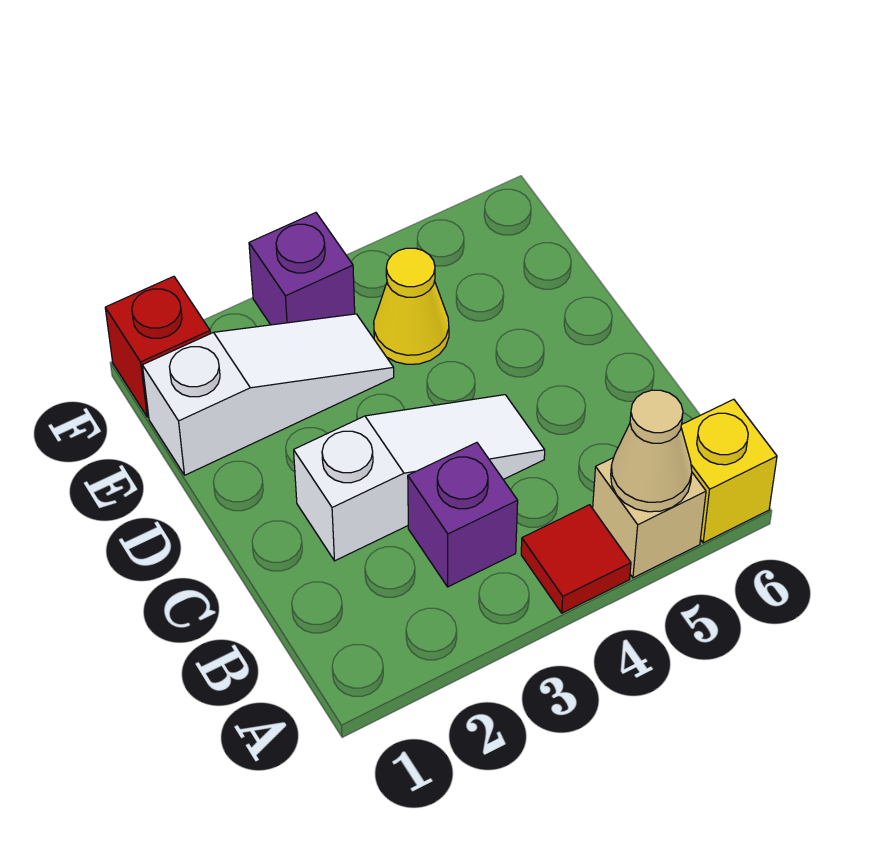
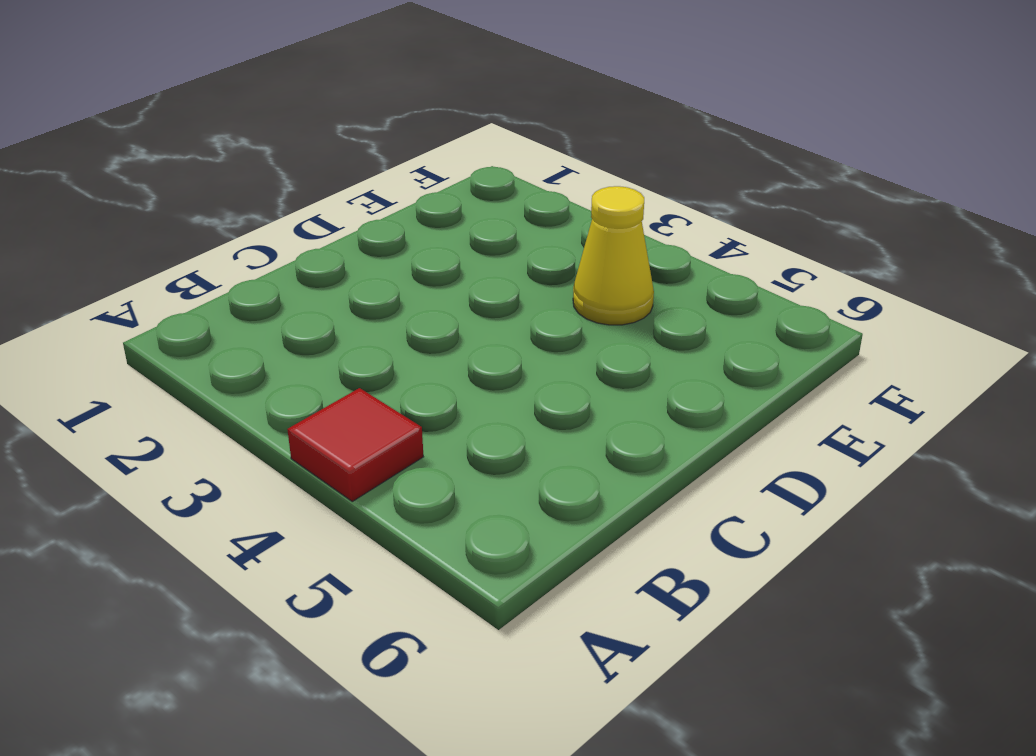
none -> tan brick A5 level 1
none -> yellow brick A6 level 1

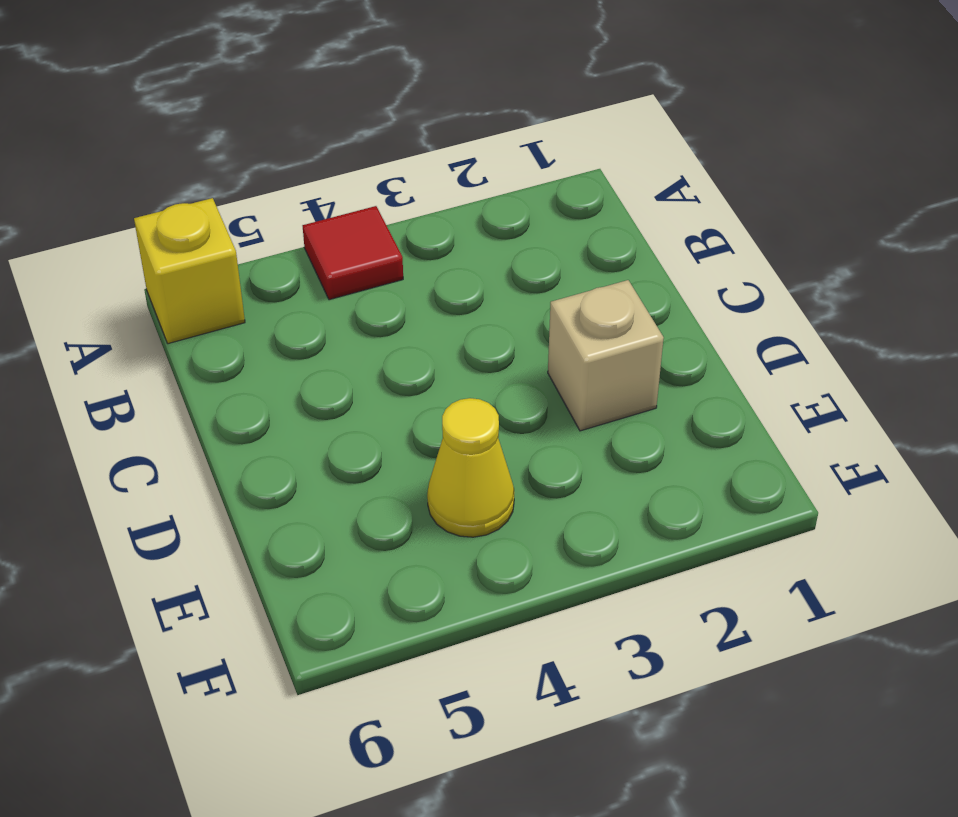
tan brick D2 level 1 -> tan brick A5 level 1
none -> purple brick B3 level 1
none -> white slope C2:C4 level 1 top 2

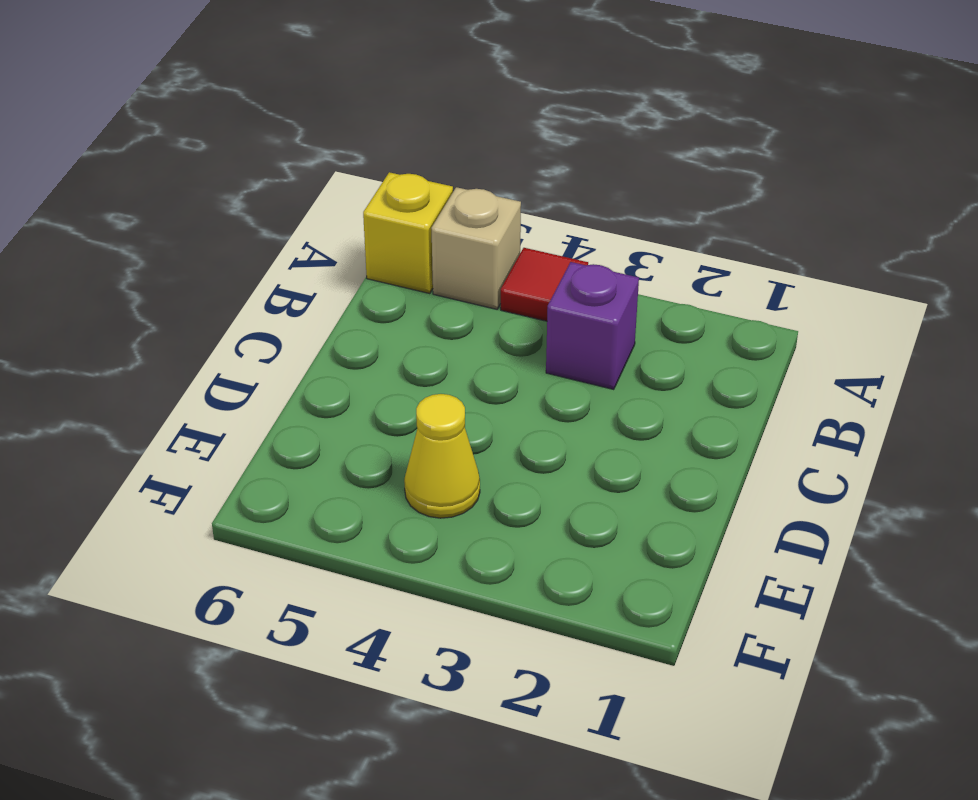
none -> white slope C2:C4 level 1 top 2
none -> white slope E1:E3 level 1 top 1

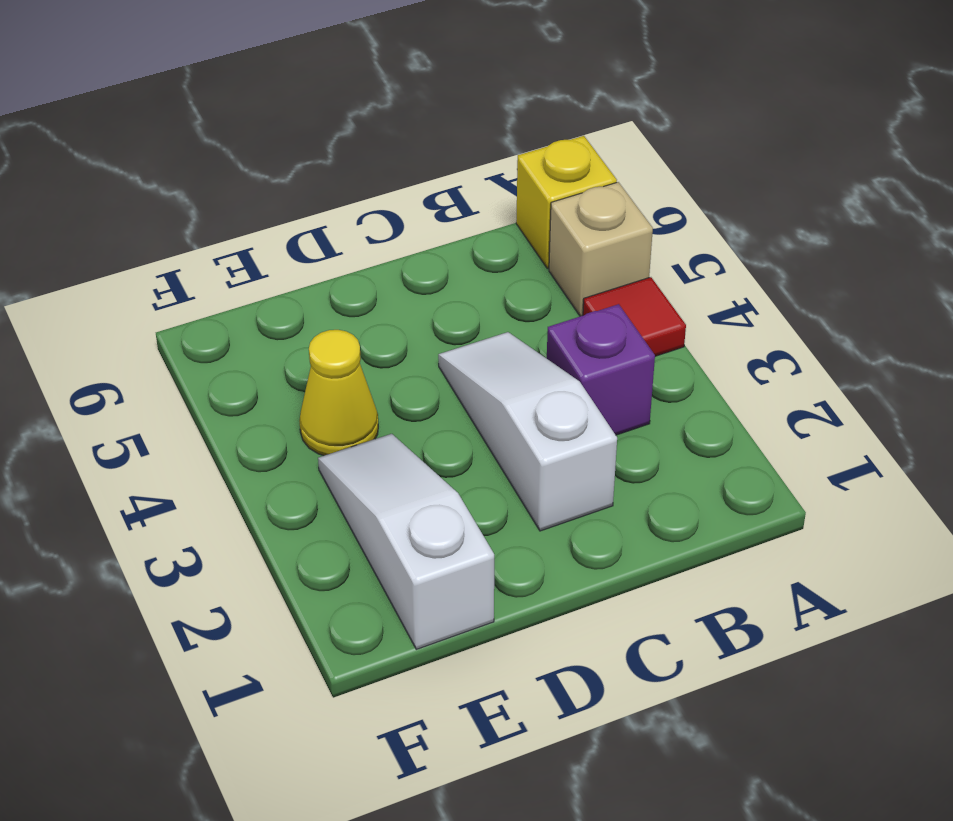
none -> red brick F1 level 1
none -> purple brick F3 level 1

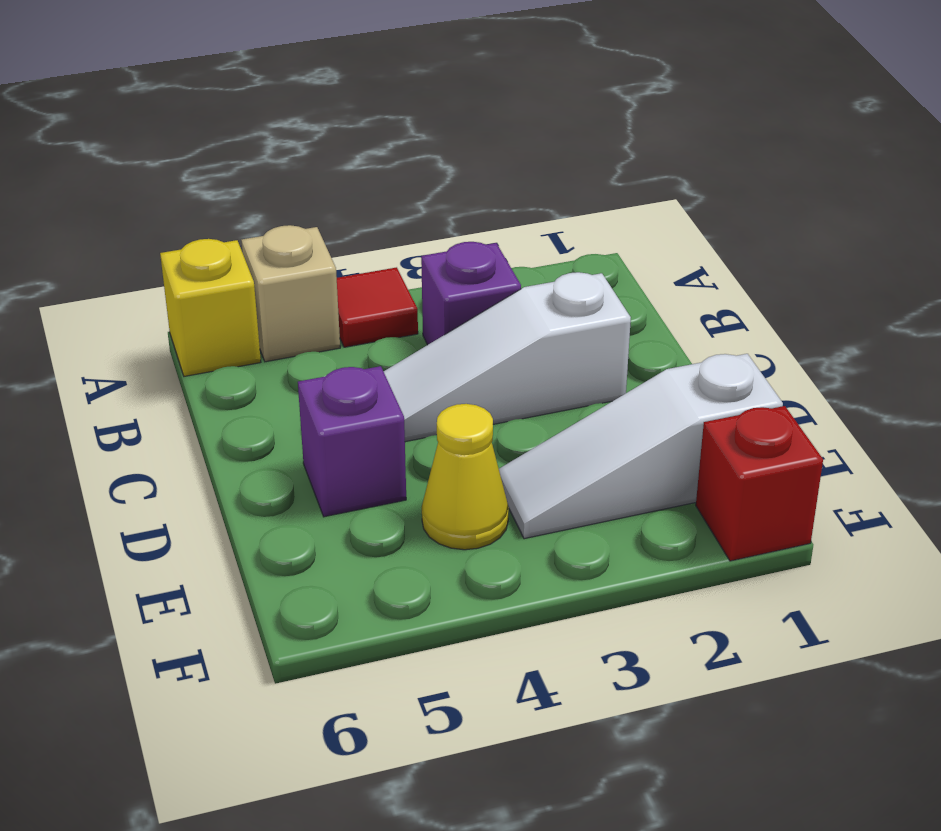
purple brick D5 level 1 -> purple brick F3 level 1
none -> tan cone A5 level 2

